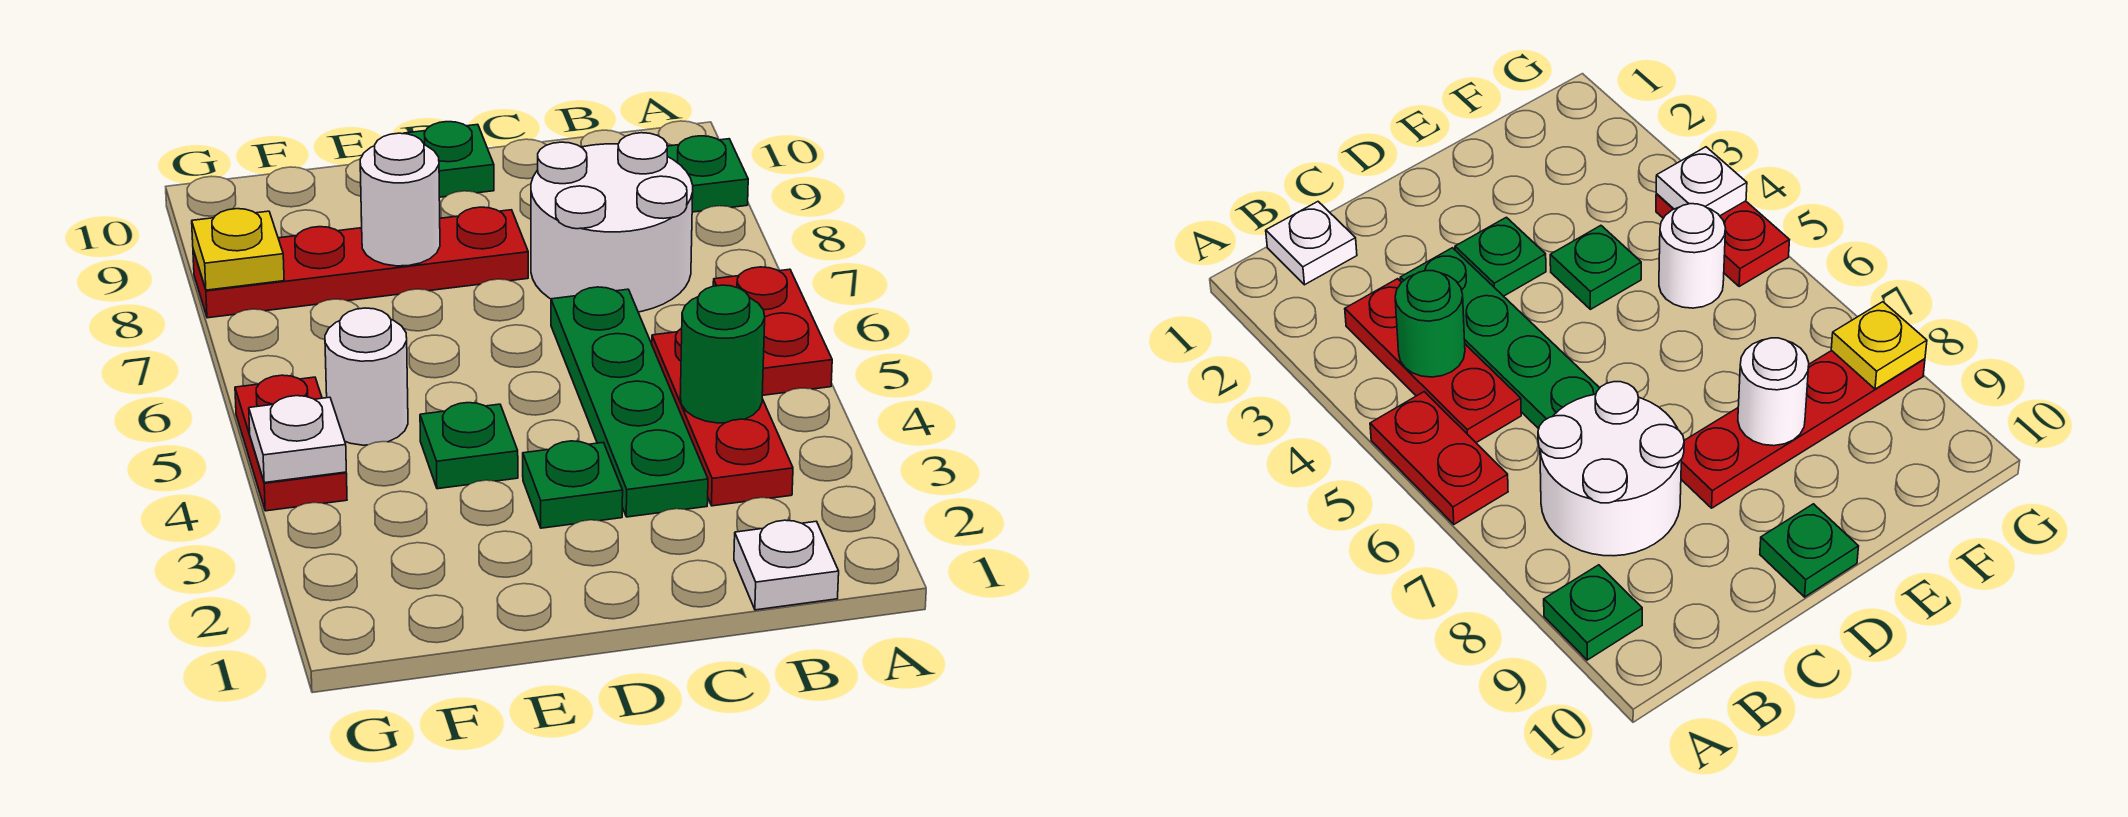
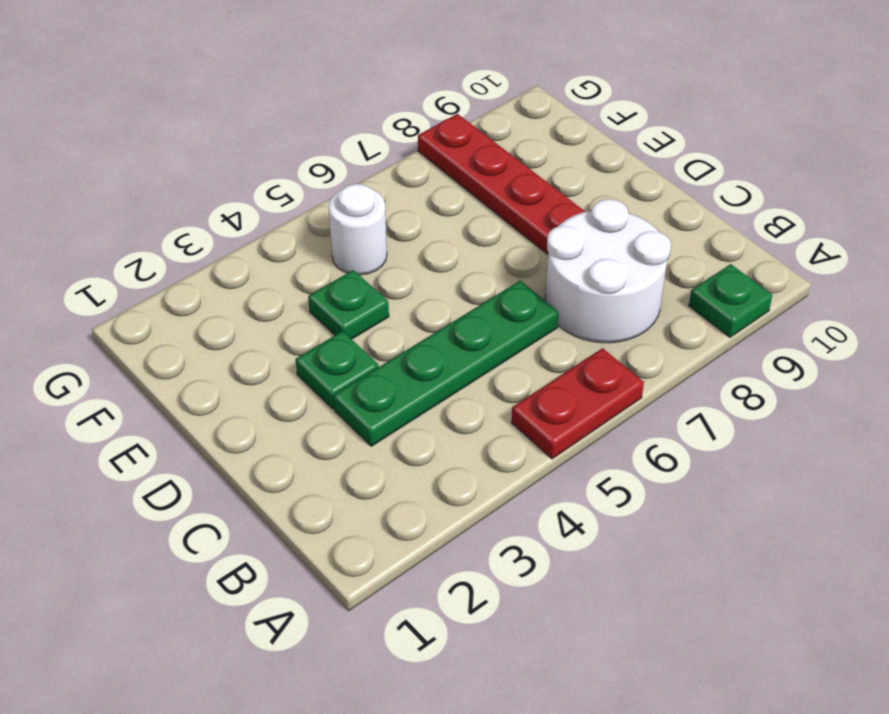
none -> white plate B1 level 1
none -> red plate B3:B5 level 1
none -> green plate D10 level 1

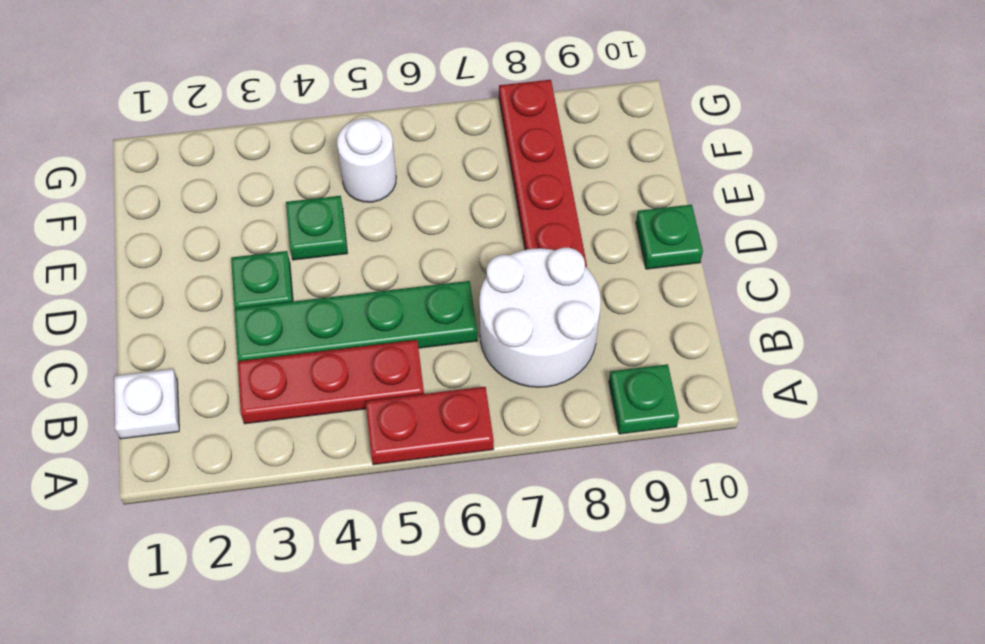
none -> red plate G4:G5 level 1
none -> green round brick B4 level 2
none -> white round brick E8 level 2

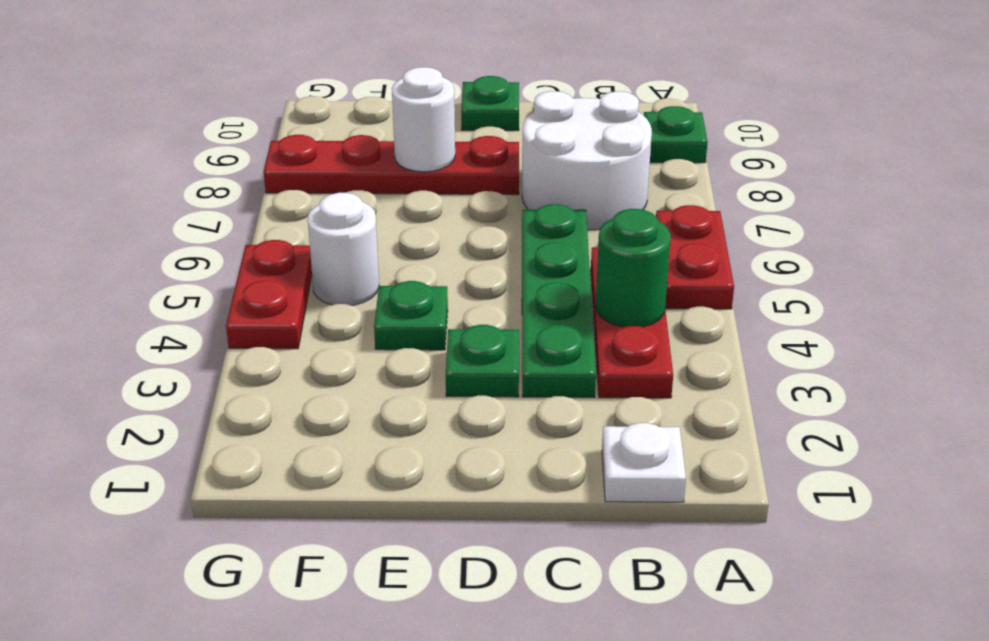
none -> white plate G4 level 2
none -> yellow plate G8 level 2

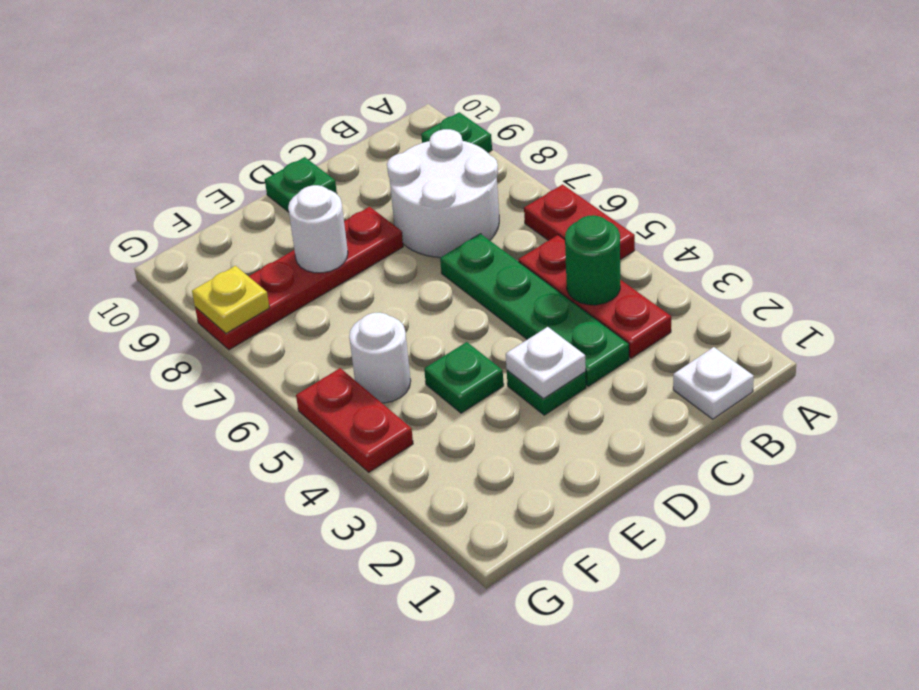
white plate D3 level 2 -> white plate G4 level 2

